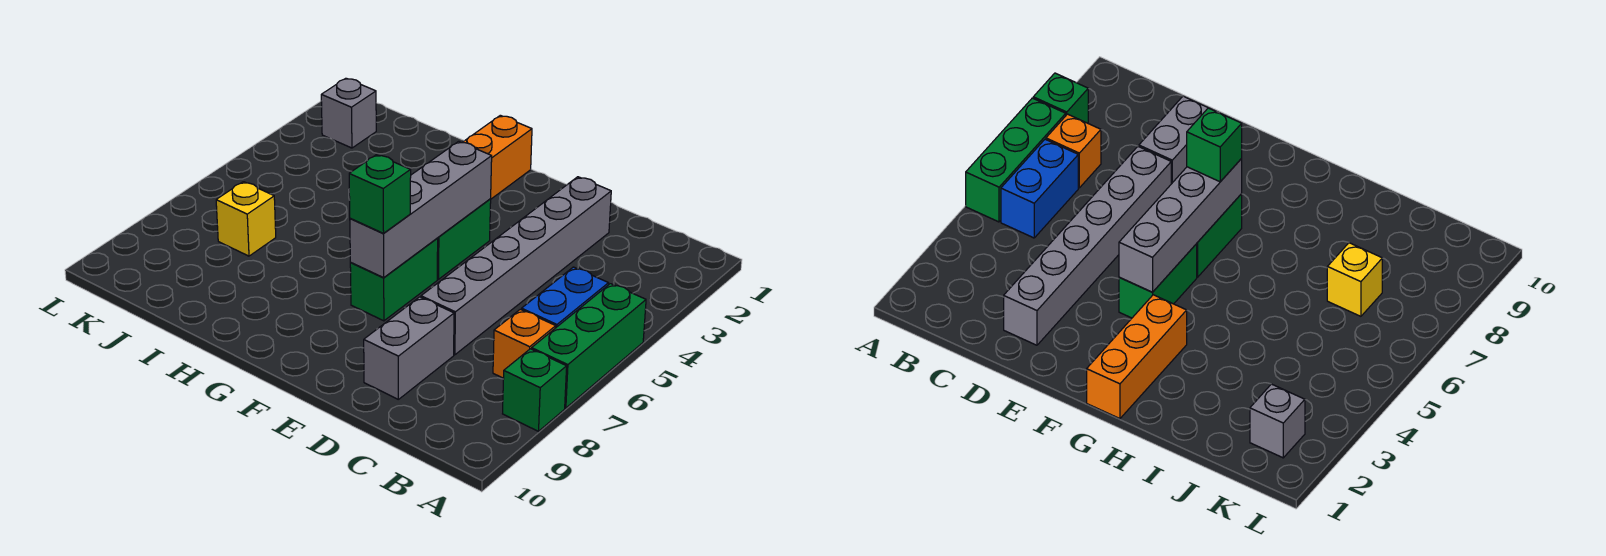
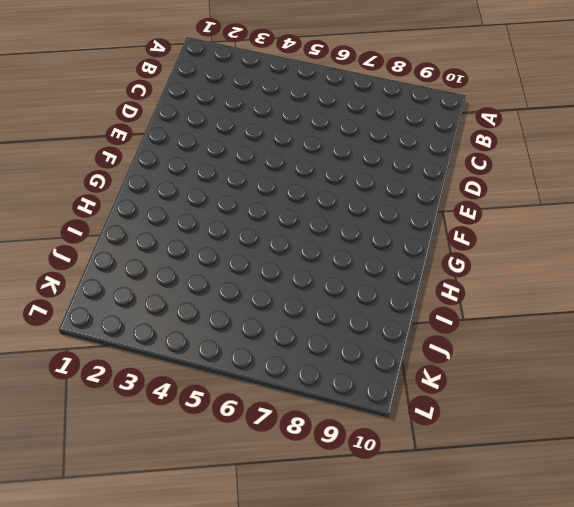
none -> green brick A5:A7 level 1
none -> green brick A8 level 1
none -> blue brick B5:B6 level 1

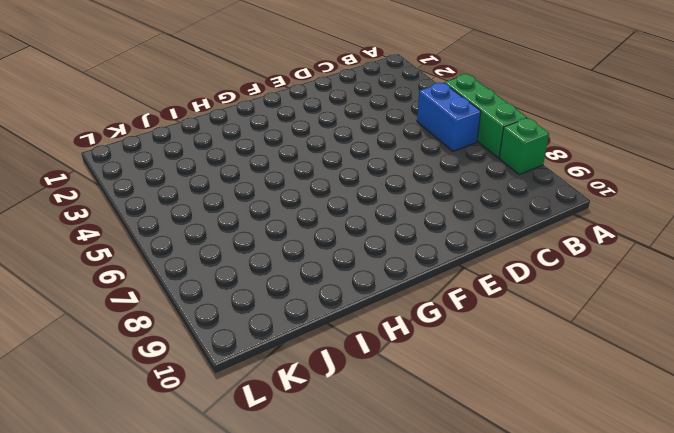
none -> orange brick B7 level 1
none -> grey brick D2:D7 level 1
none -> grey brick D8:D9 level 1

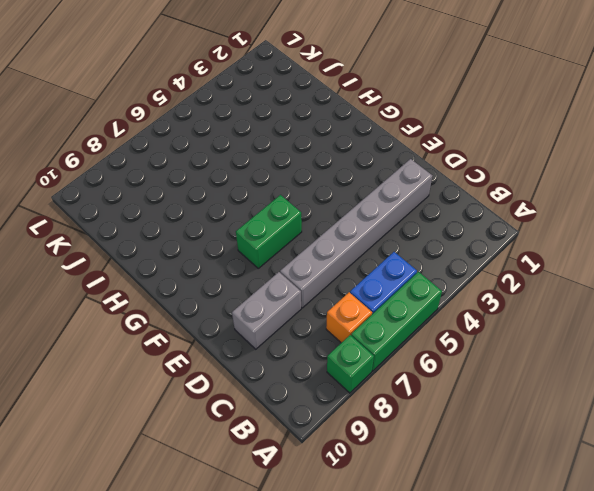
none -> green brick F4:F5 level 1
none -> orange brick G1:G3 level 1
none -> yellow brick J7 level 1

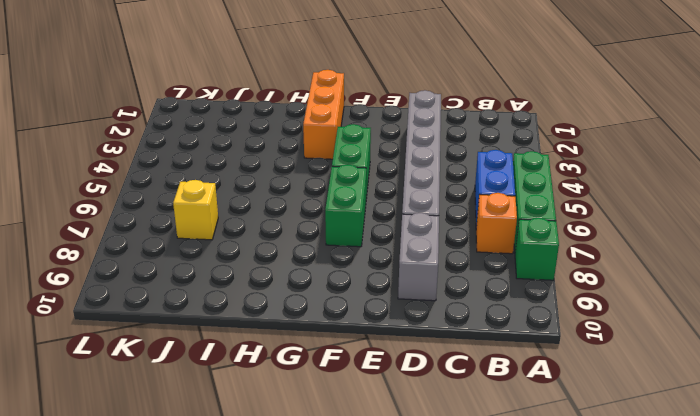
none -> grey brick K2 level 1
none -> grey brick F4:F7 level 2
none -> green brick F7 level 3

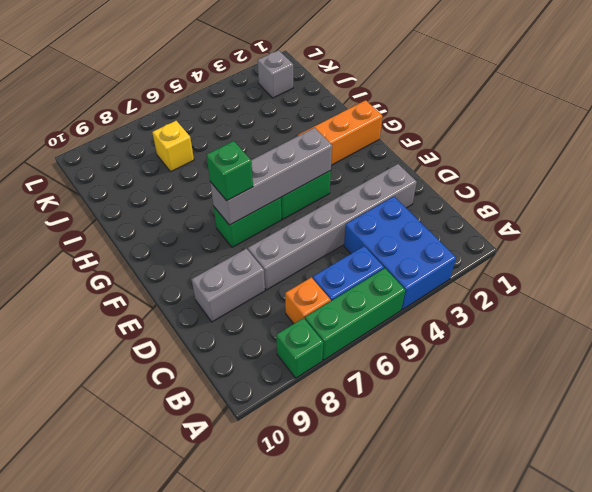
blue brick A3:C4 level 1 -> none

